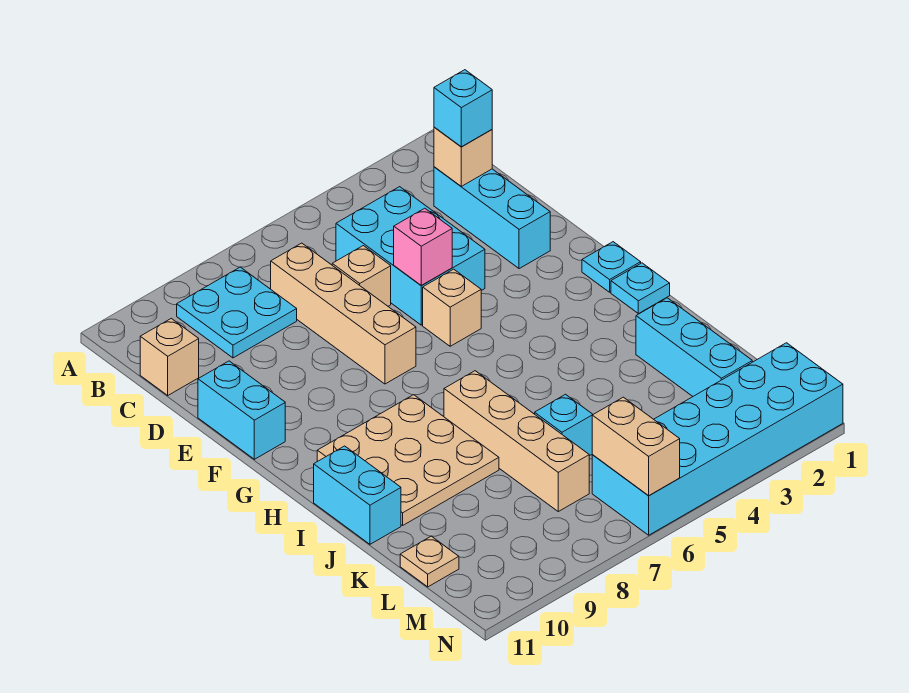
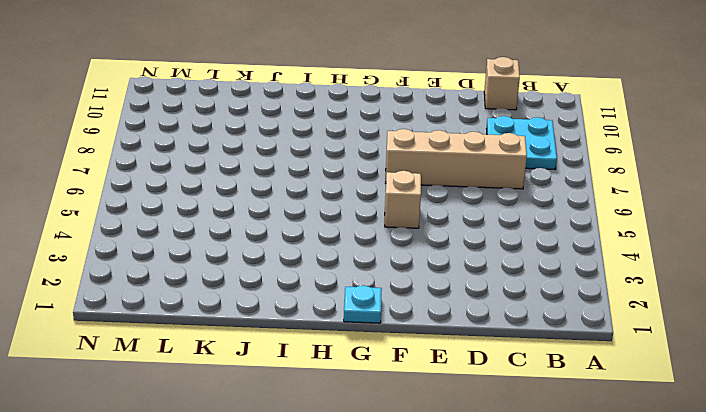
none -> cyan brick C2:E2 level 1
none -> cyan brick C4:E5 level 1
none -> tan brick D6 level 1

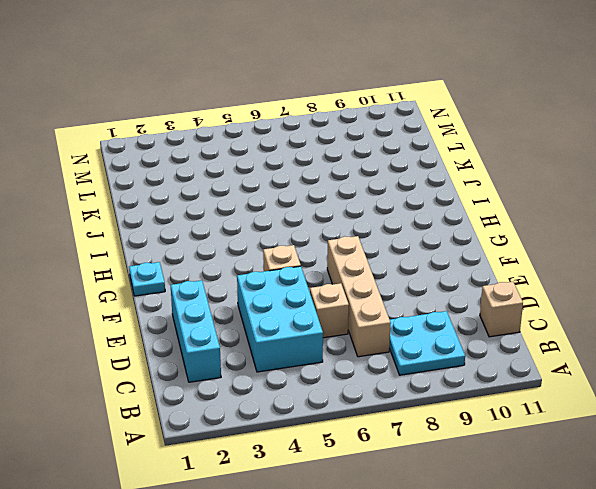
none -> cyan brick E11:F11 level 1
none -> cyan plate H1 level 1
none -> tan plate H8:J10 level 1

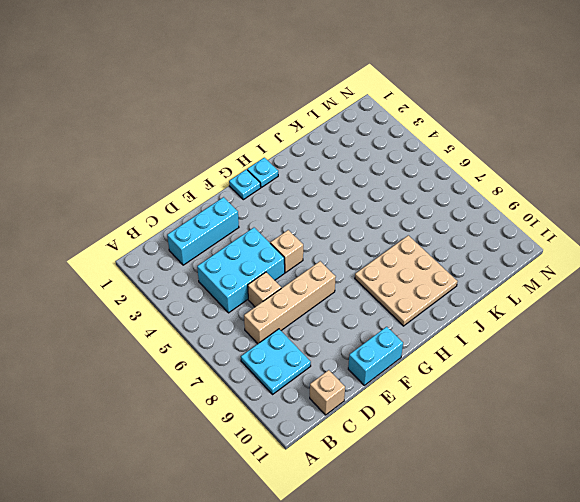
none -> tan brick I7:L7 level 1
none -> cyan brick I11:J11 level 1
none -> cyan brick J2:L2 level 1

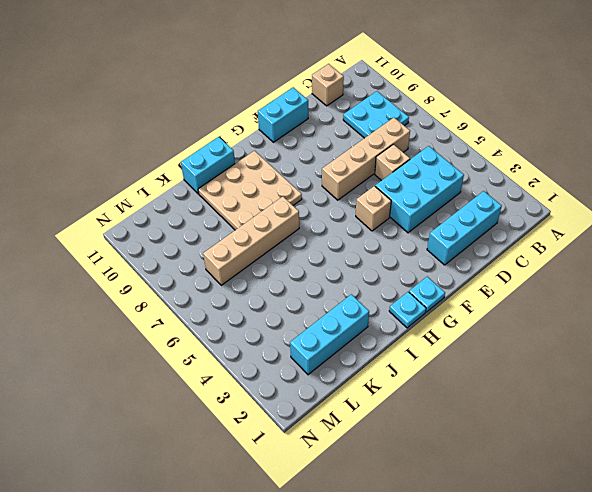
none -> cyan brick K6 level 1
none -> tan plate L11 level 1
none -> cyan brick M1:N6 level 1

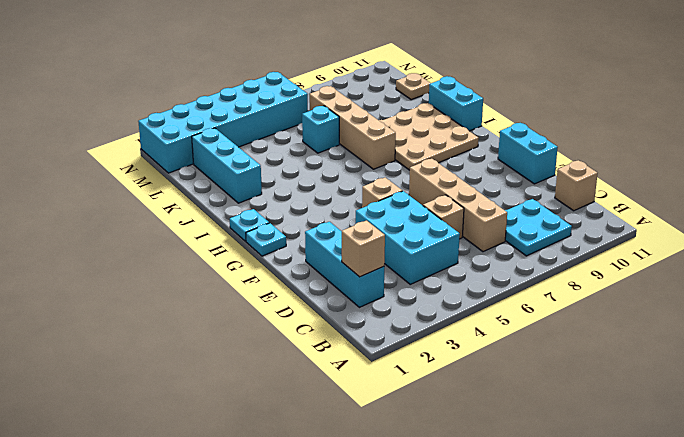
none -> pink brick E5 level 2
none -> tan brick M6:N6 level 2
none -> cyan brick C2 level 3

